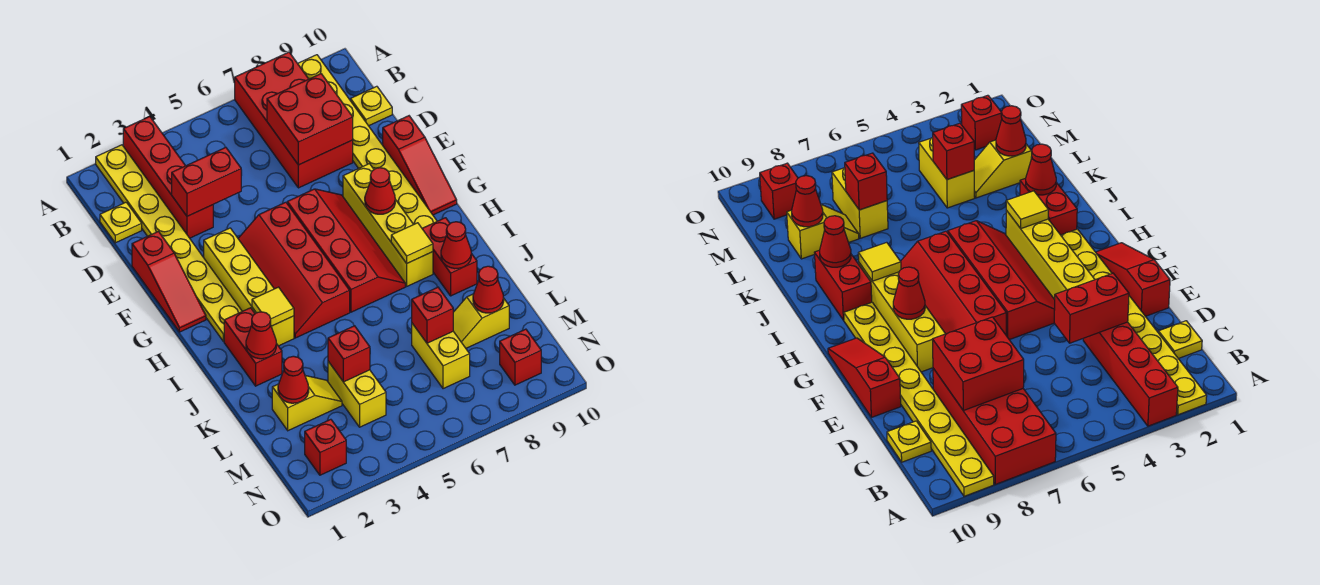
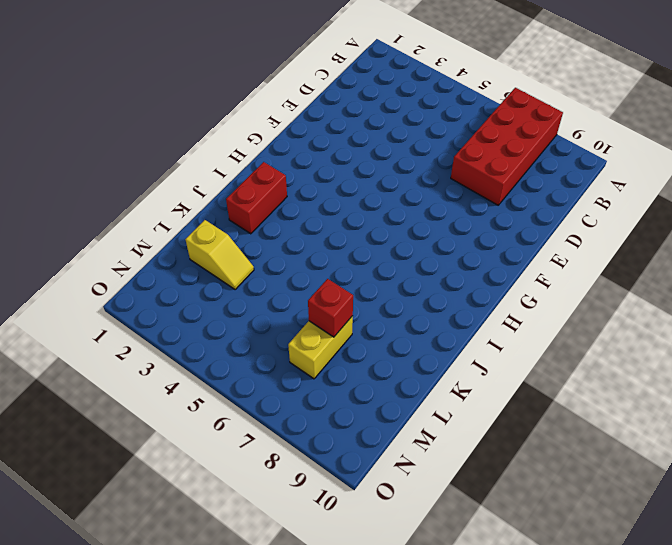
none -> yellow plate A2:H2 level 1
none -> red brick A3:D3 level 1
none -> yellow plate A9:H9 level 1
none -> yellow plate C1 level 1

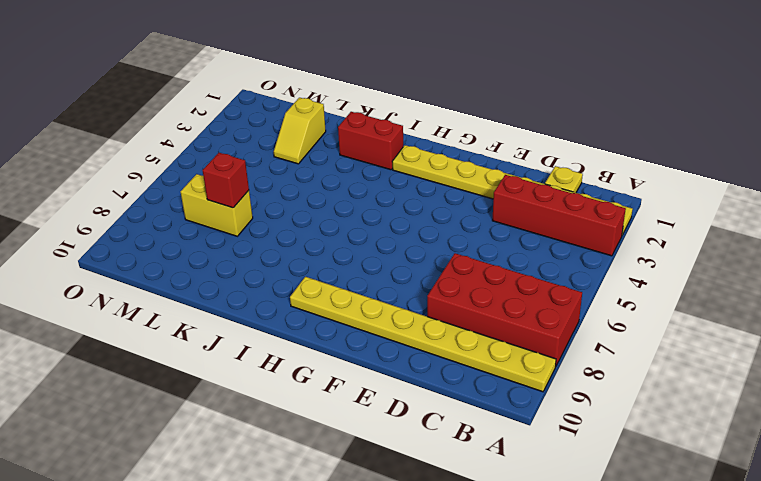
none -> yellow plate C10 level 1
none -> red slope E1:G1 level 1 top E
none -> red slope E10:G10 level 1 top E
none -> yellow brick F3:I3 level 1

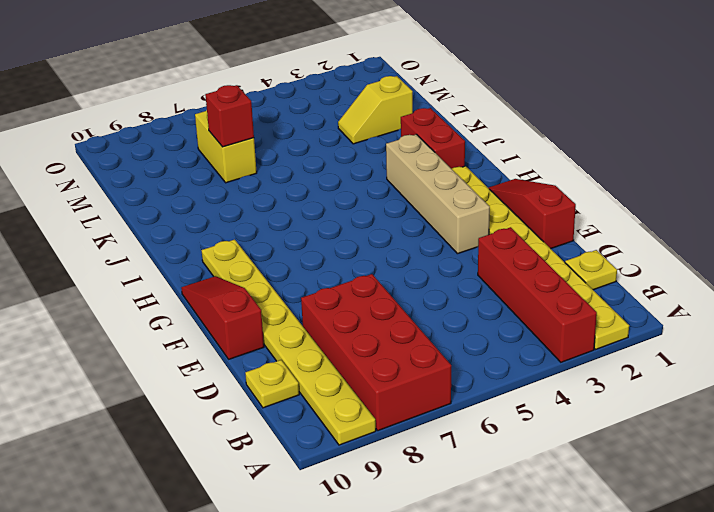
tan brick F3:I3 level 1 -> yellow brick F3:I3 level 1
none -> red slope F4:I5 level 1 top 5
none -> red slope F6:I7 level 1 top 6
none -> yellow brick F8:I8 level 1
none -> red brick I9:J9 level 1

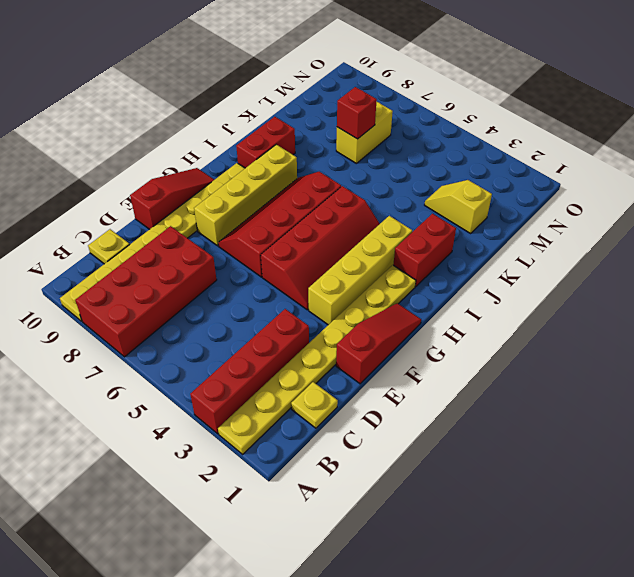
none -> yellow brick L4:M4 level 1
none -> yellow slope L8:L9 level 1 top 9
none -> red brick N2 level 1
none -> red brick N9 level 1

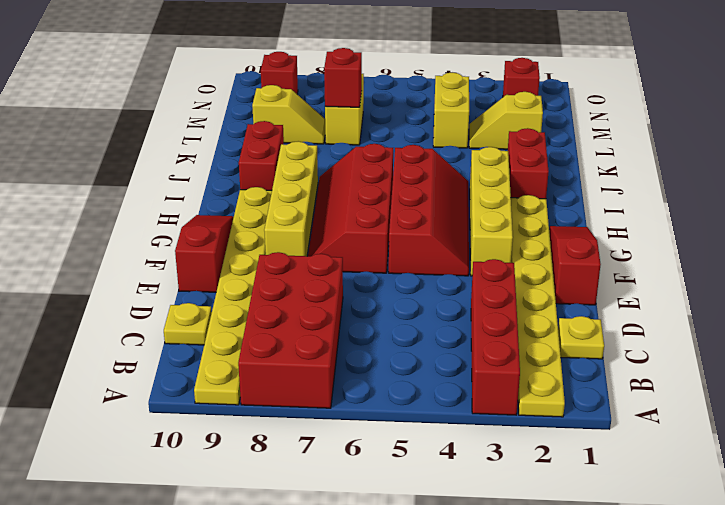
none -> red brick C7:D8 level 2
none -> red brick D3:D4 level 2
none -> red cone G8 level 2
none -> yellow tile I3 level 2

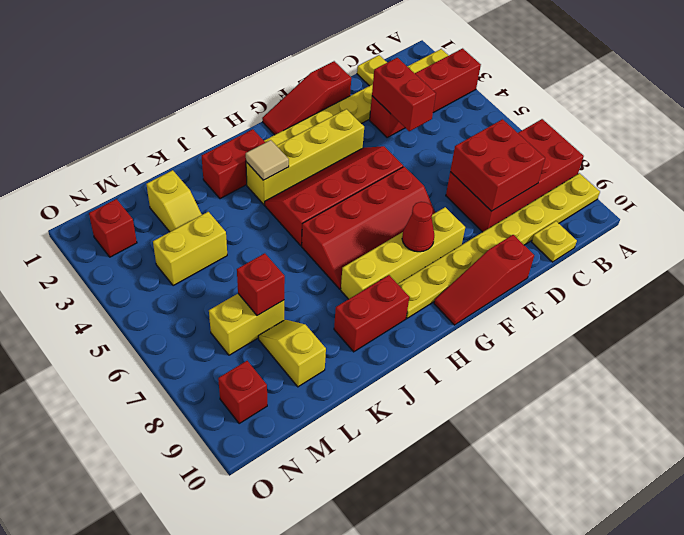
tan tile I3 level 2 -> yellow tile I3 level 2
none -> yellow tile I8 level 2
none -> red cone J2 level 2
none -> red cone J9 level 2
none -> red cone L2 level 2

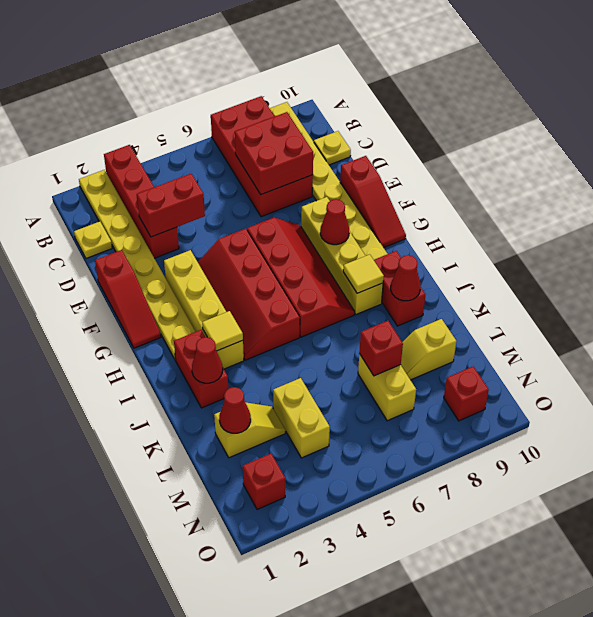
none -> red brick L4 level 2
none -> red cone L9 level 2

